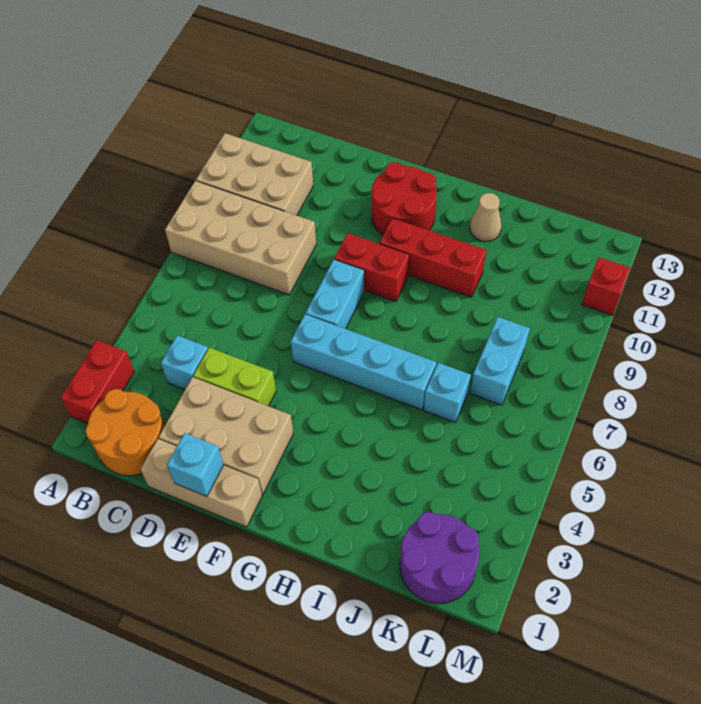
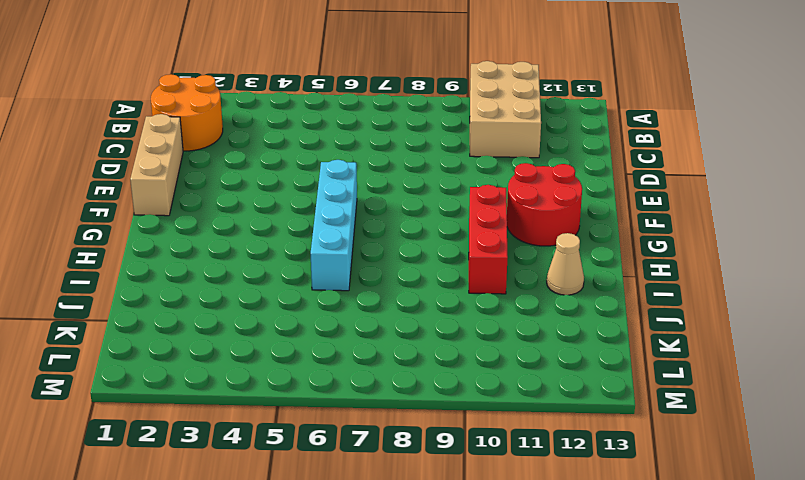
none -> red brick A2:A3 level 1
none -> tan brick A8:D9 level 1
none -> cyan brick C4 level 1

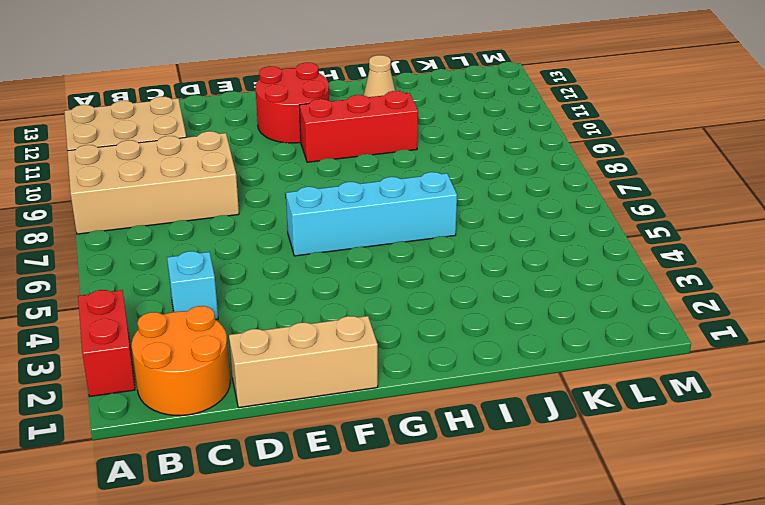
none -> tan brick D2:F3 level 1
none -> lime brick D4:E4 level 1
none -> cyan brick F7:F8 level 1

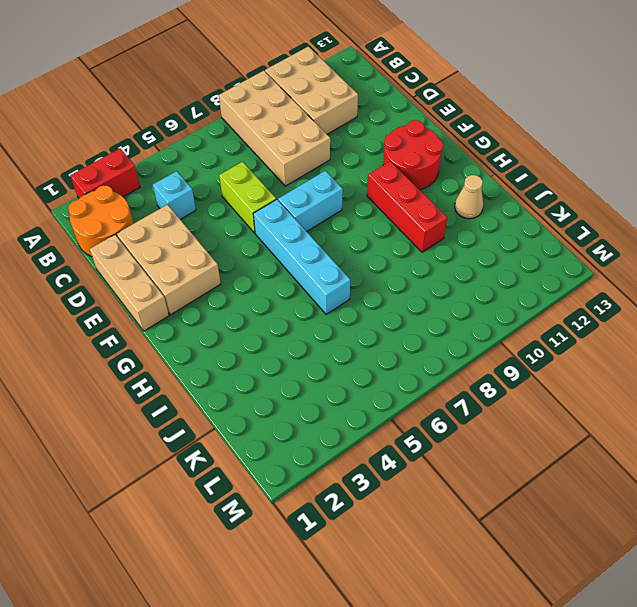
lime brick D6:E6 level 1 -> lime brick D4:E4 level 1
none -> red brick F9:G9 level 1
none -> cyan brick J6 level 1
none -> purple round brick K1:L2 level 1

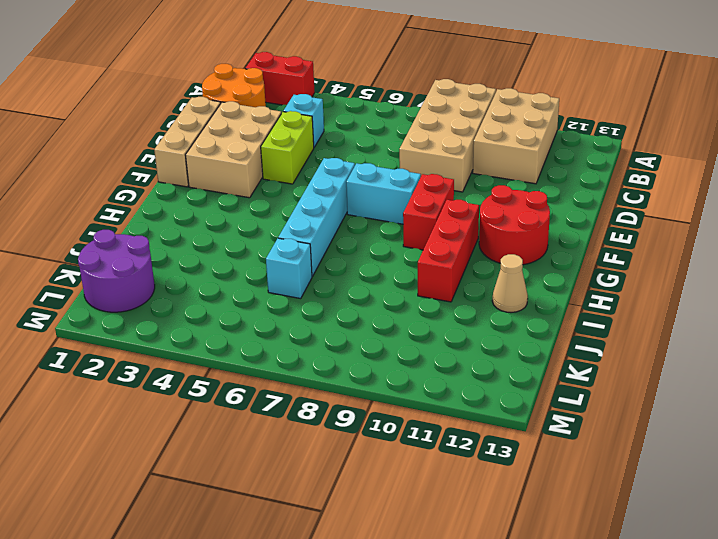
none -> cyan brick K7:K8 level 1
none -> red brick M11 level 1
none -> cyan brick E1 level 2

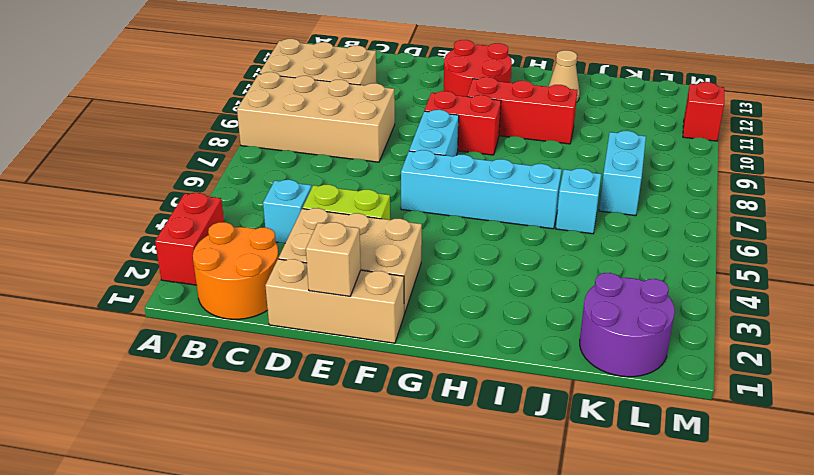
tan brick E1 level 2 -> cyan brick E1 level 2

